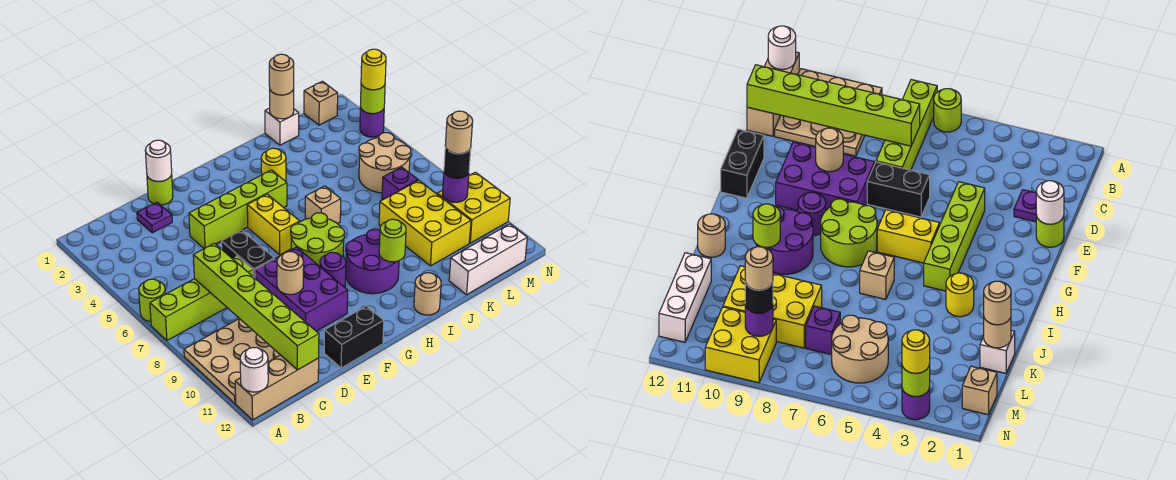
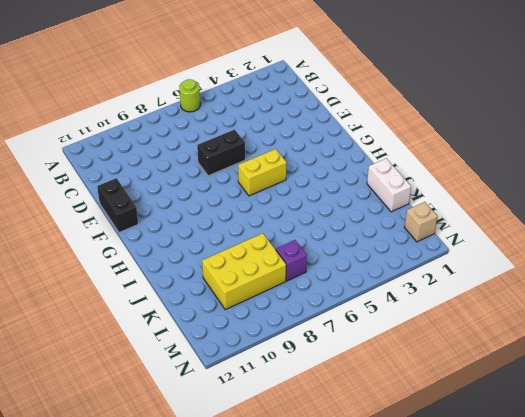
white brick J1:K1 level 1 -> white brick K1 level 1
none -> lime brick A7:D7 level 1
none -> tan plate A9:C11 level 1
none -> tan brick A12:C12 level 1
none -> purple plate D2 level 1

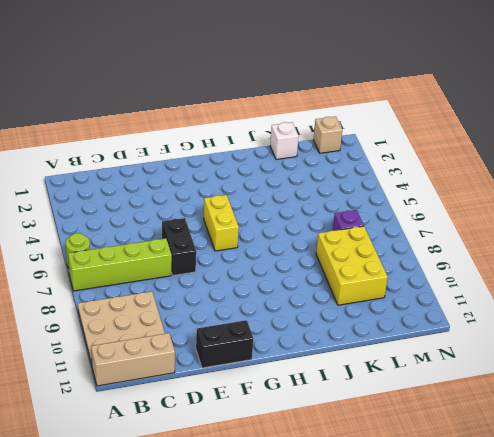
none -> purple plate D2 level 1
none -> lime round brick E1 level 1
none -> lime brick E4:H4 level 1
none -> purple brick E8:F10 level 1

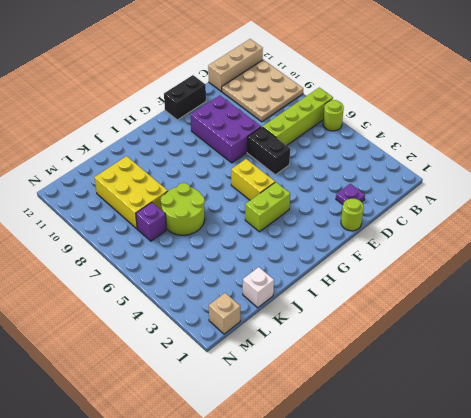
lime brick G4:H4 level 1 -> lime brick E4:H4 level 1
lime round brick J6:K7 level 1 -> lime round brick G7:H8 level 1
none -> purple round brick G9 level 1
none -> purple round brick H9:I10 level 1
none -> yellow round brick I3 level 1
none -> tan brick I6 level 1

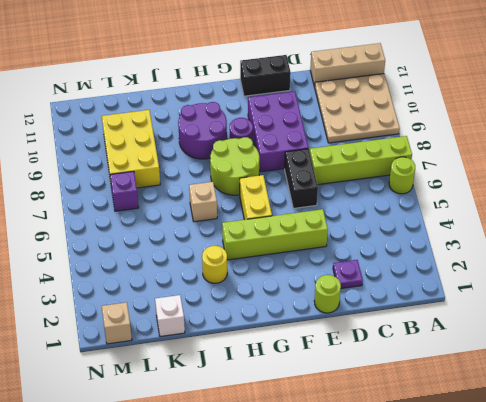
none -> tan round brick I12 level 1
none -> white brick K12:M12 level 1
none -> tan round brick L5:M6 level 1
none -> yellow brick M9:N10 level 1

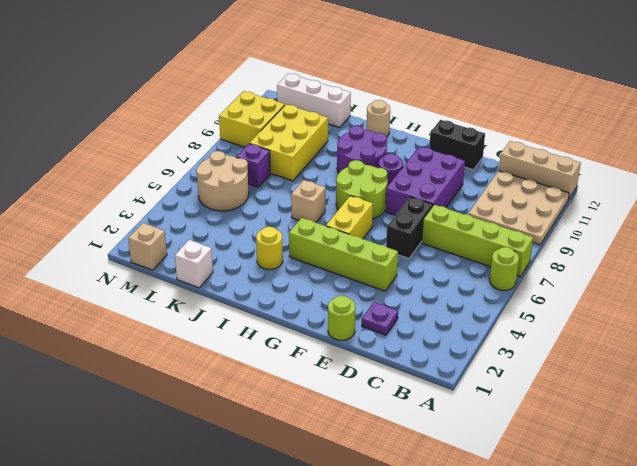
none -> purple round brick N3 level 1
none -> white round brick A12 level 2
none -> lime brick C7:C12 level 2
none -> white round brick E1 level 2

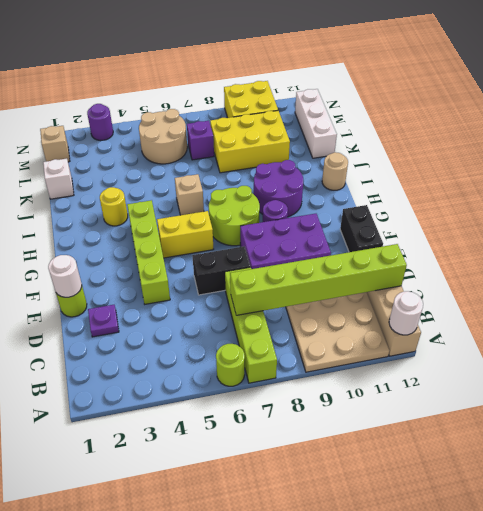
none -> tan round brick E9 level 2
none -> lime round brick I10 level 2
none -> tan round brick K1 level 2
none -> purple round brick M9 level 2

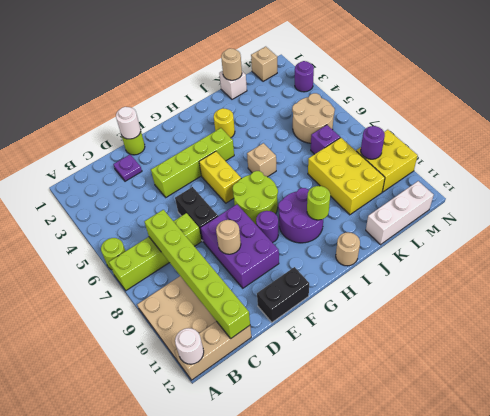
none -> lime round brick N3 level 2
none -> tan round brick K1 level 3
none -> black round brick M9 level 3
none -> yellow round brick N3 level 3

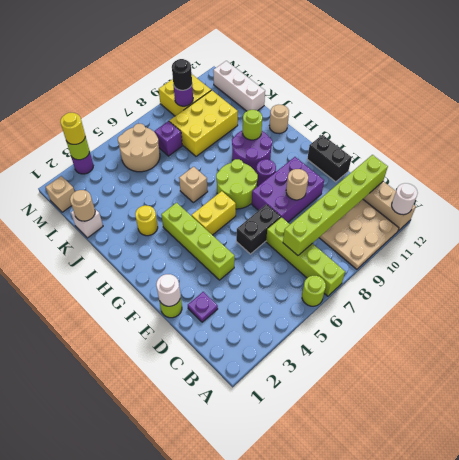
none -> tan round brick K1 level 3
none -> tan round brick M9 level 4

